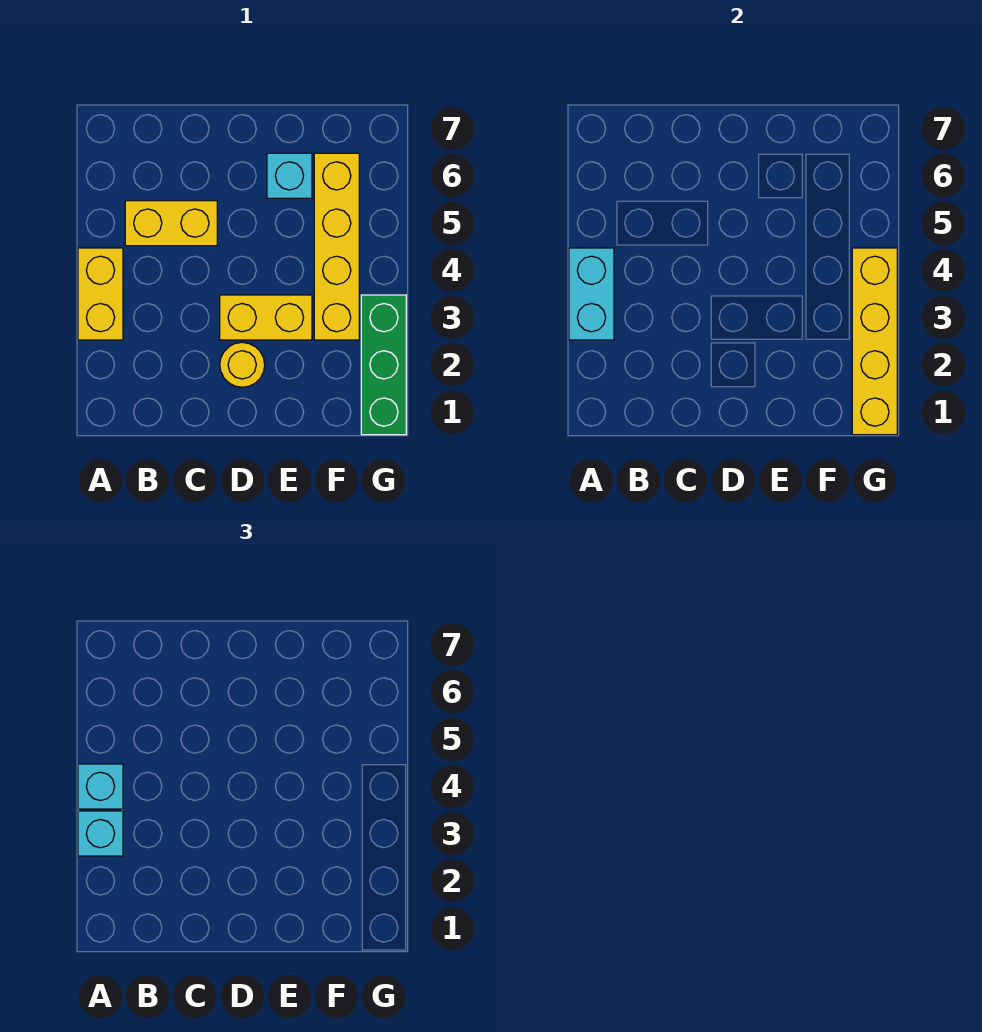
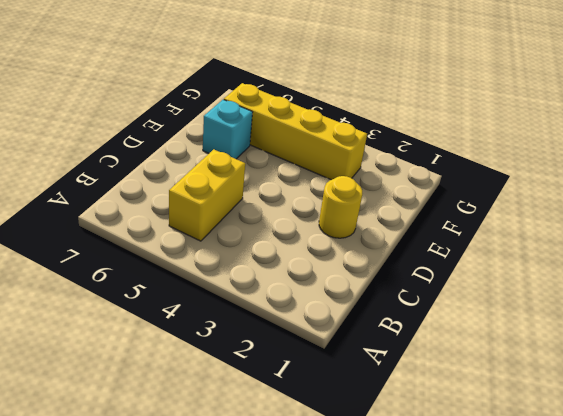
none -> yellow brick A3:A4 level 1
none -> yellow brick D3:E3 level 1

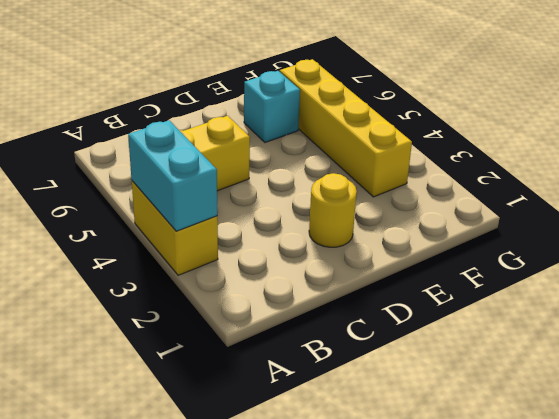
none -> yellow brick D3:E3 level 1
none -> green brick G1:G3 level 1

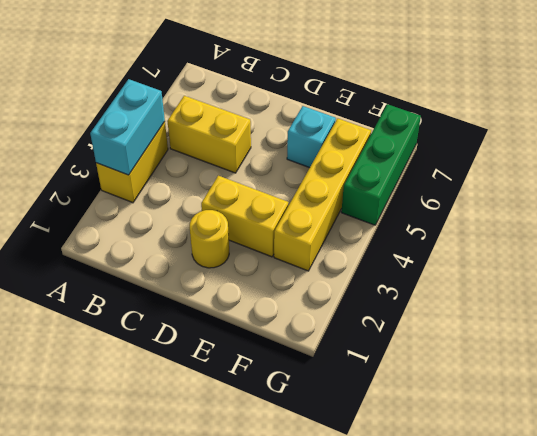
green brick G5:G7 level 1 -> green brick G1:G3 level 1
none -> yellow brick G1:G4 level 2
none -> cyan brick A3 level 3

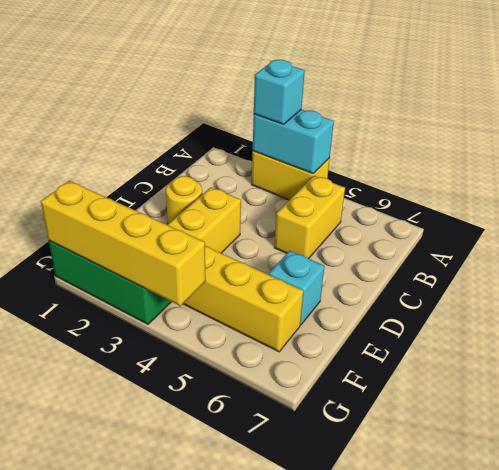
none -> cyan brick A4 level 3

